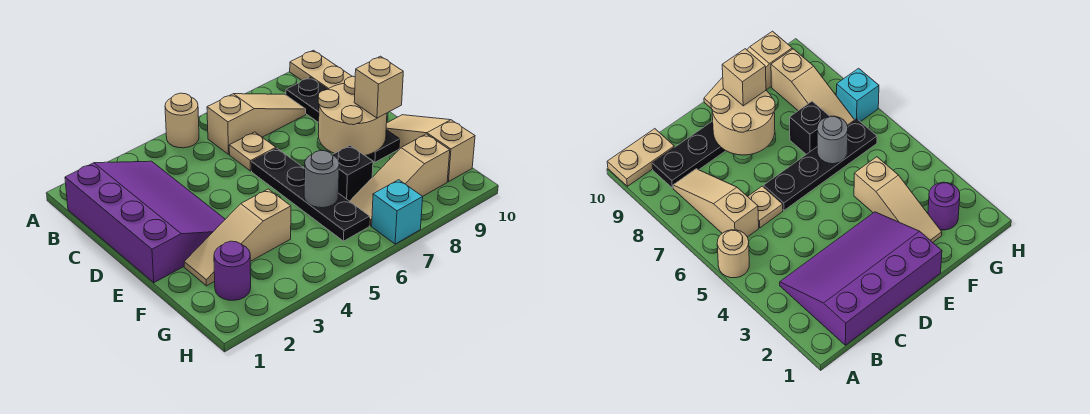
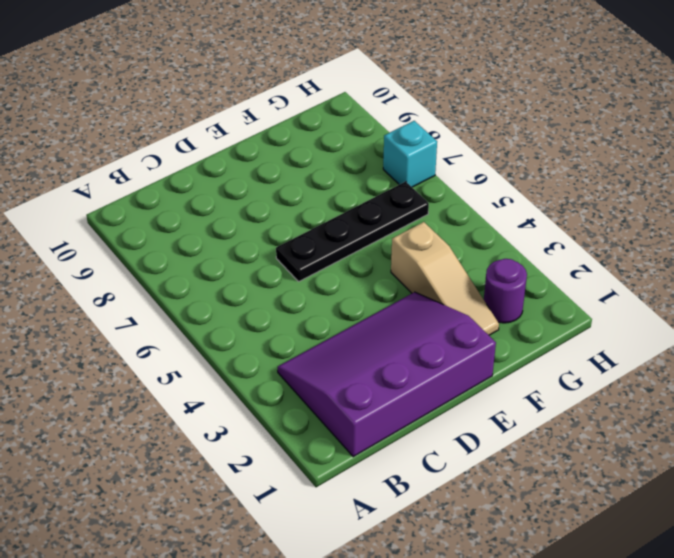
none -> tan round brick A5 level 1
none -> tan plate A10:B10 level 1
none -> tan slope B6:B8 level 1 top 6

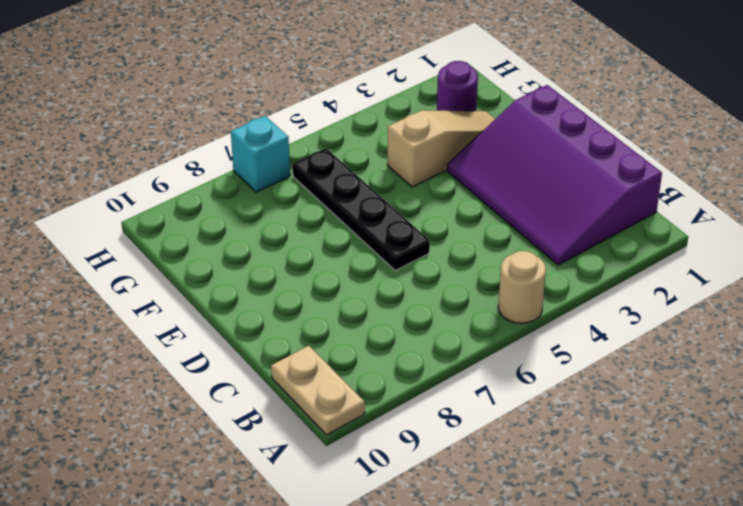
none -> tan slope B6:B8 level 1 top 6
none -> black plate B9:E9 level 1
none -> tan plate C6 level 1

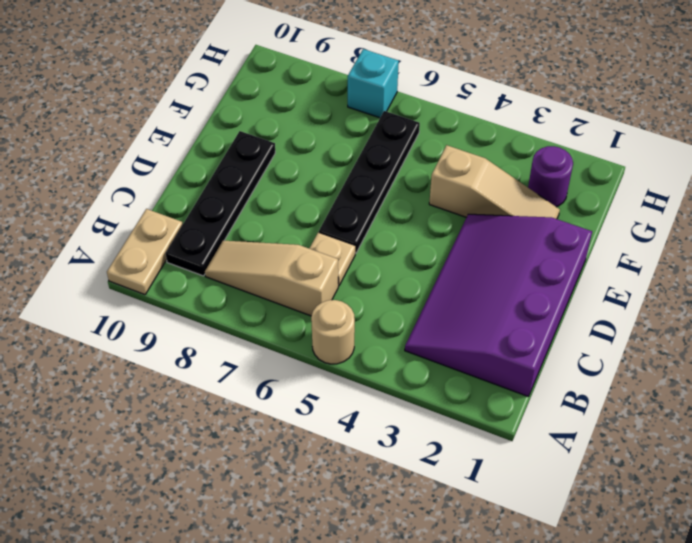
none -> tan slope E10:G10 level 1 top G
none -> black brick F7 level 1
none -> tan slope G7:G9 level 1 top 9

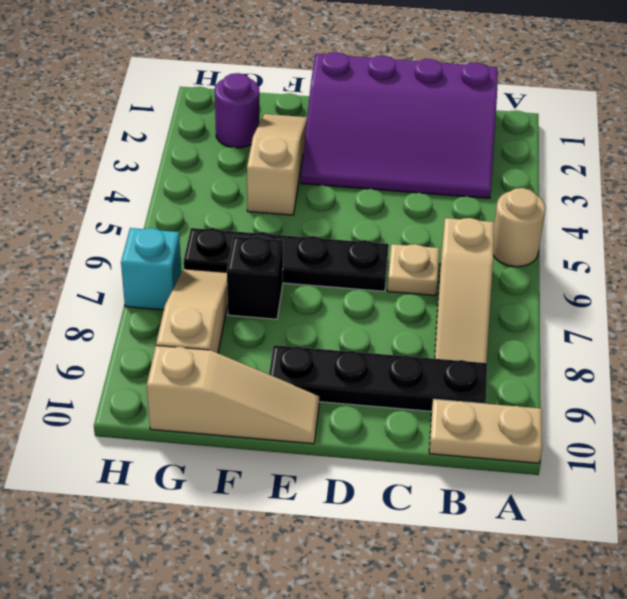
none -> tan round brick D8:E9 level 2
none -> grey round brick F6 level 2
none -> tan brick E9 level 3

